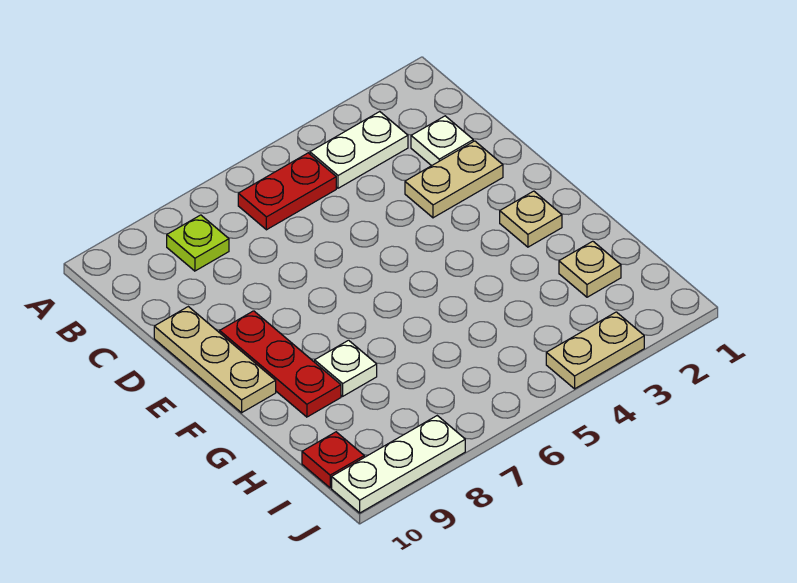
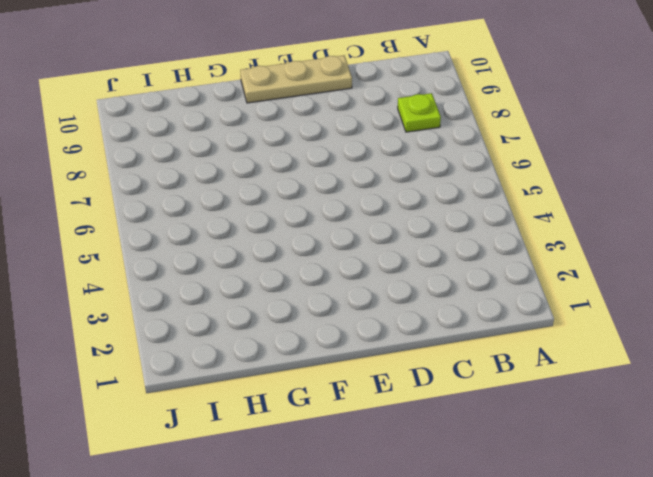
none -> white plate B3:B4 level 1
none -> red plate B5:B6 level 1
none -> white plate C2 level 1

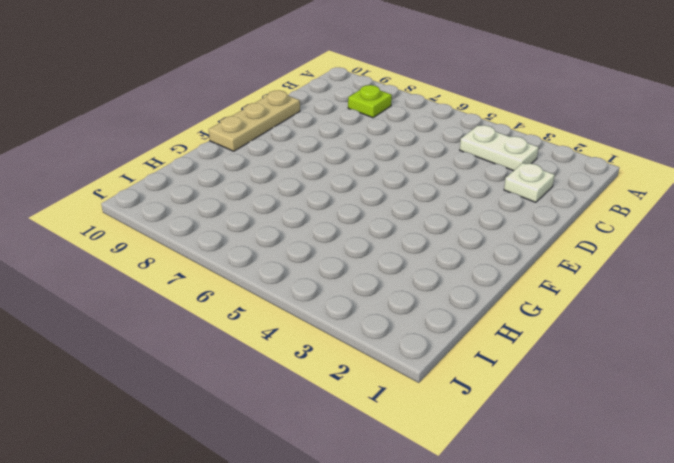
none -> red plate B5:B6 level 1
none -> tan plate D2:D3 level 1
none -> red plate E9:G9 level 1

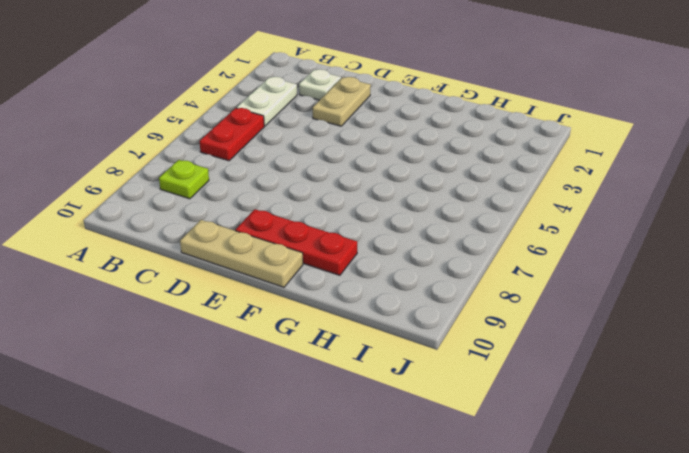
none -> tan plate F2 level 1
none -> white plate G8 level 1
none -> tan plate H2 level 1

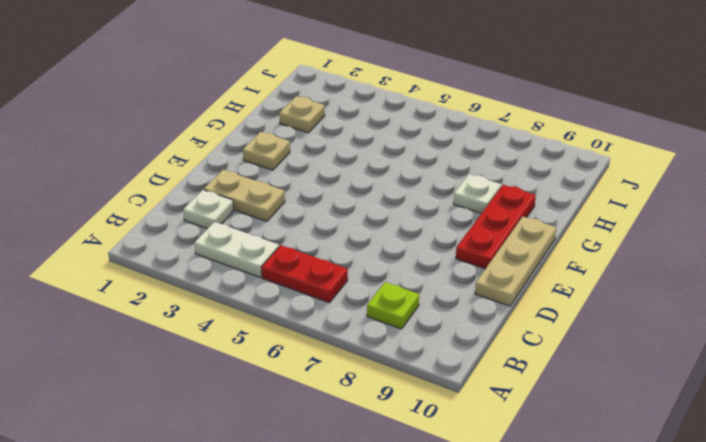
none -> red plate I10 level 1
none -> tan plate J3:J4 level 1
none -> white plate J8:J10 level 1

